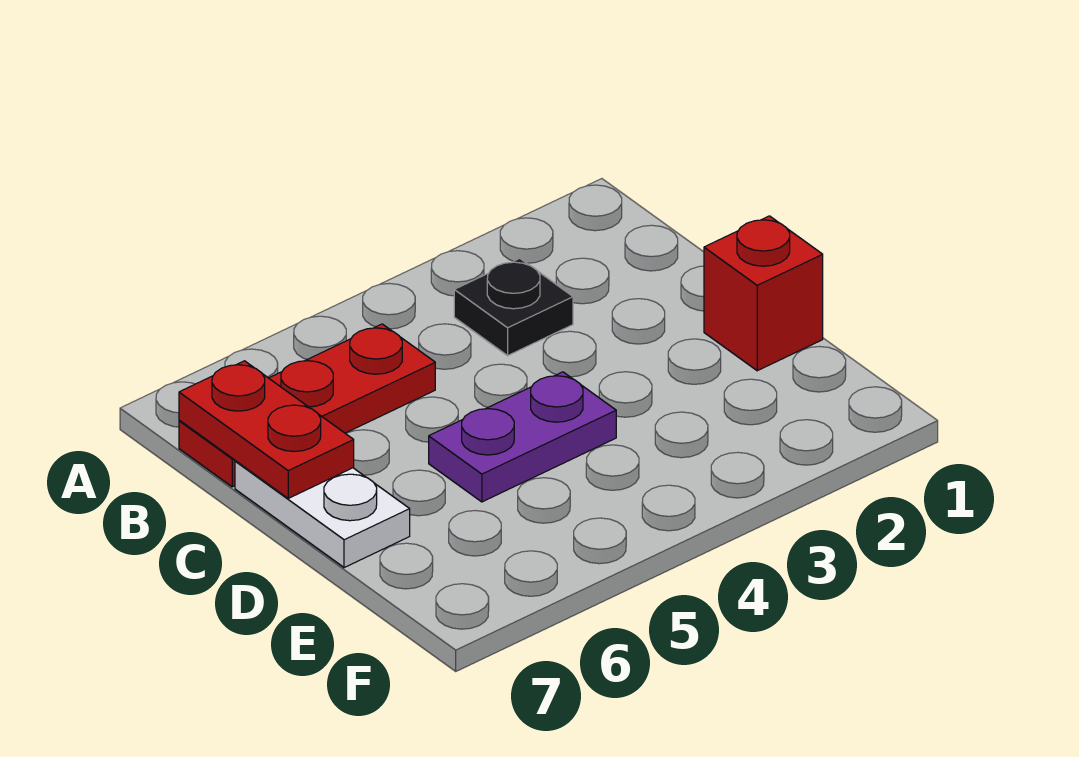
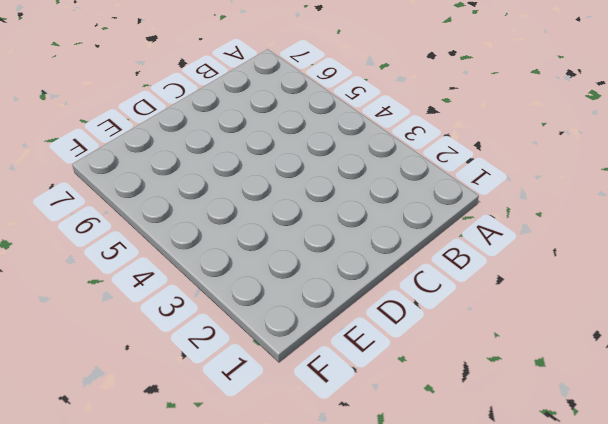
none -> black plate B3 level 1
none -> red plate B5:B7 level 1

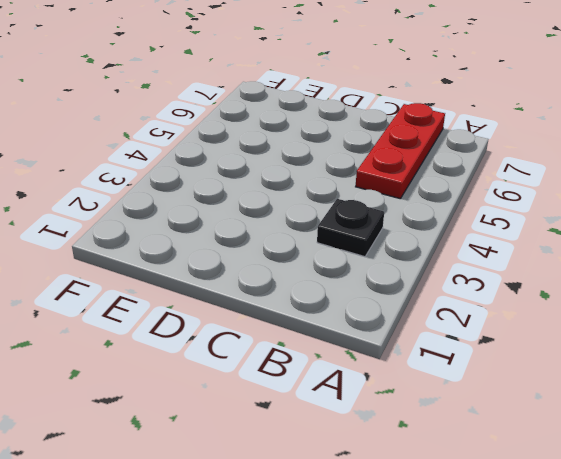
none -> white plate C7:D7 level 1
none -> red brick D1 level 1

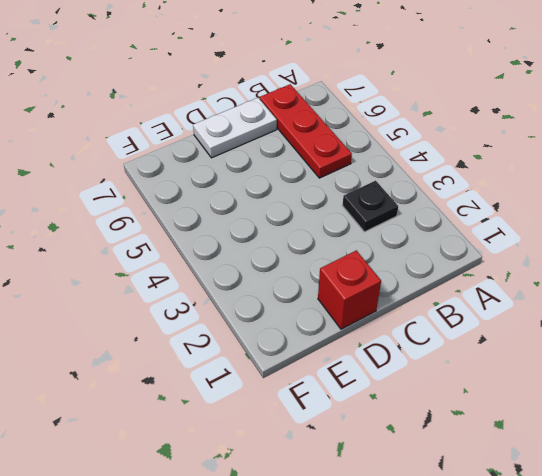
none -> purple plate D4:D5 level 1
none -> red plate B7:C7 level 2

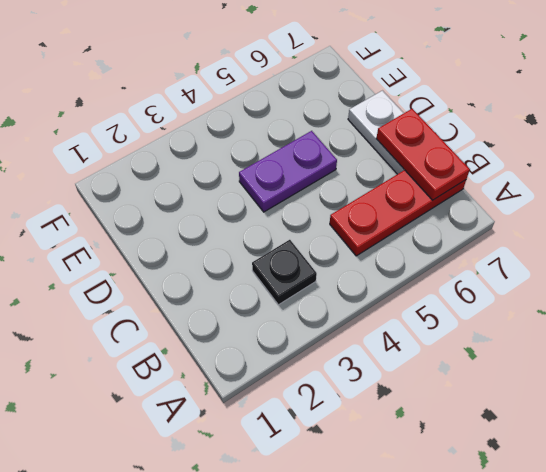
none -> red brick D1 level 1

